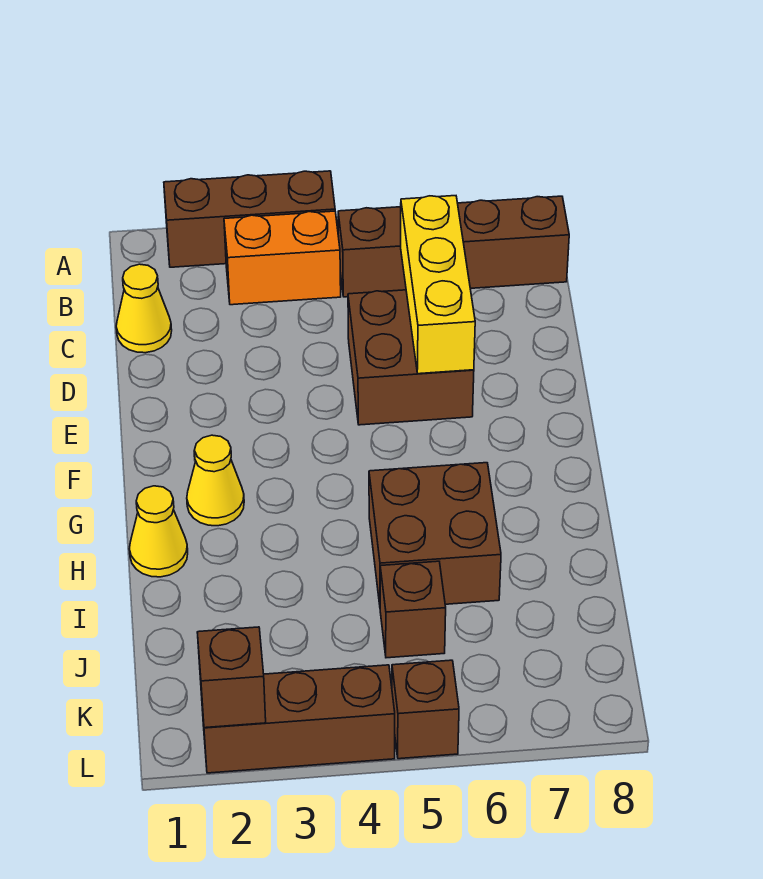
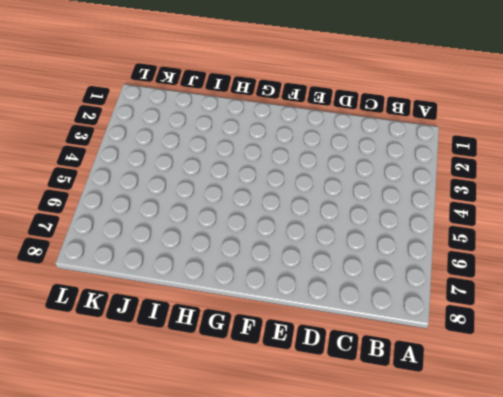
none -> brown brick A2:A4 level 1
none -> orange brick B3:B4 level 1
none -> brown brick B5:B8 level 1

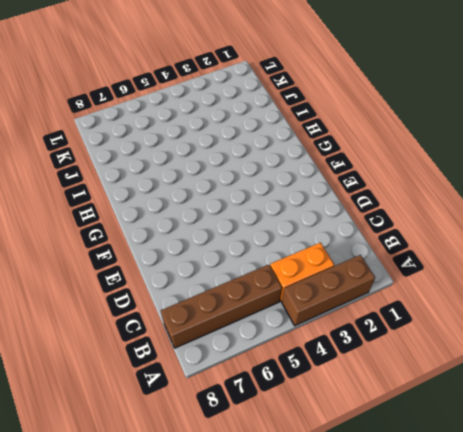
none -> yellow cone C1 level 1
none -> brown brick D5:E6 level 1
none -> yellow cone G2 level 1

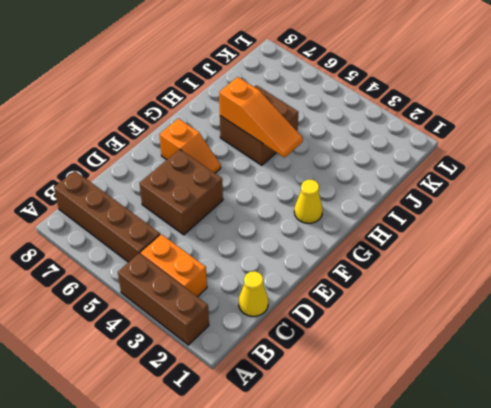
orange slope F6:F7 level 1 top 7 -> none
orange slope H4:H6 level 2 top 6 -> none
none -> yellow cone H1 level 1
none -> brown brick J5 level 1
none -> brown brick L2:L4 level 1

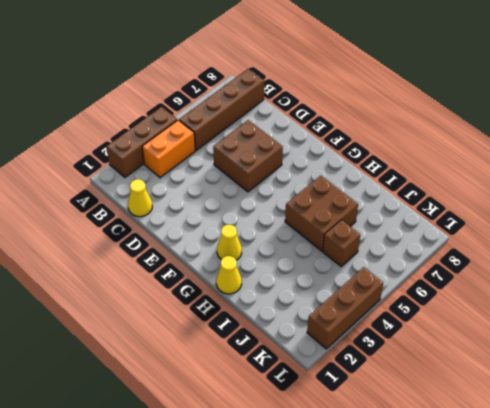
none -> brown brick L5 level 1
none -> yellow brick C6:E6 level 2
none -> brown brick L2 level 2

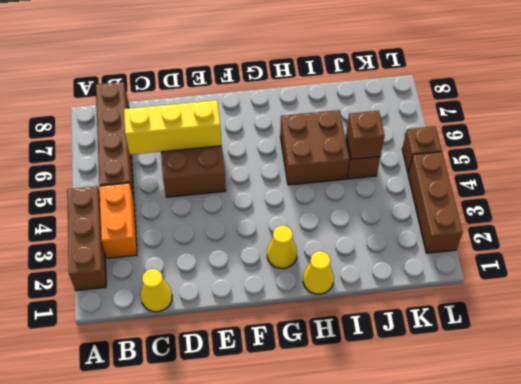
brown brick J5 level 2 -> brown brick L2 level 2

